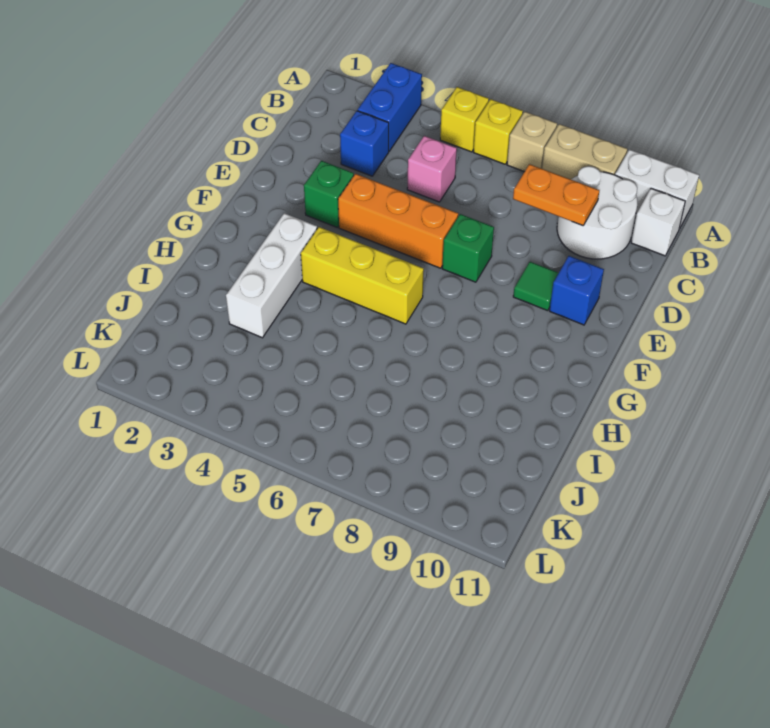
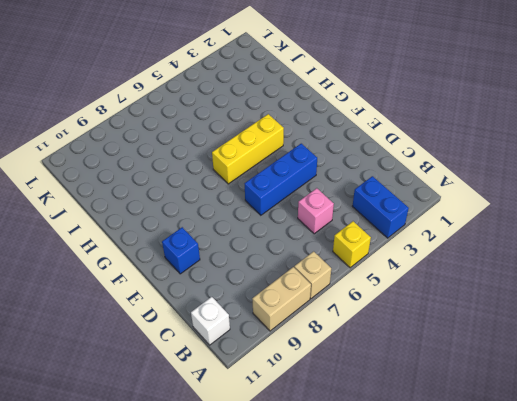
blue brick E4:E6 level 1 -> orange brick E4:E6 level 1
none -> yellow brick A6 level 1
none -> white brick A10:A11 level 1
none -> white round brick B9:C10 level 1

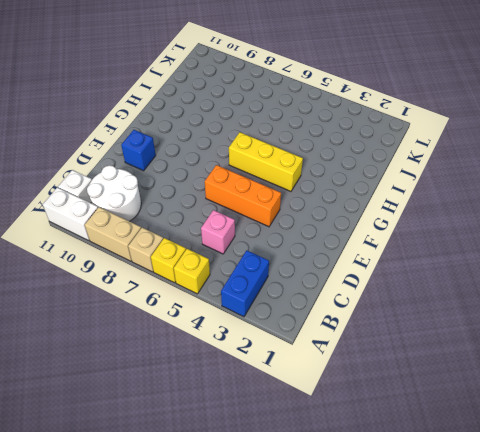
none -> blue brick C3 level 1
none -> green brick E3 level 1
none -> green brick E7 level 1

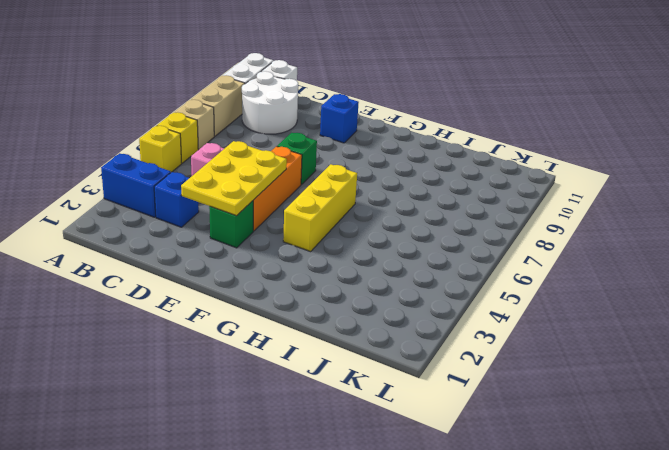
yellow plate D3:E5 level 2 -> none
none -> green tile E9 level 1
none -> white brick G3:I3 level 1
none -> orange plate C8:C9 level 2

